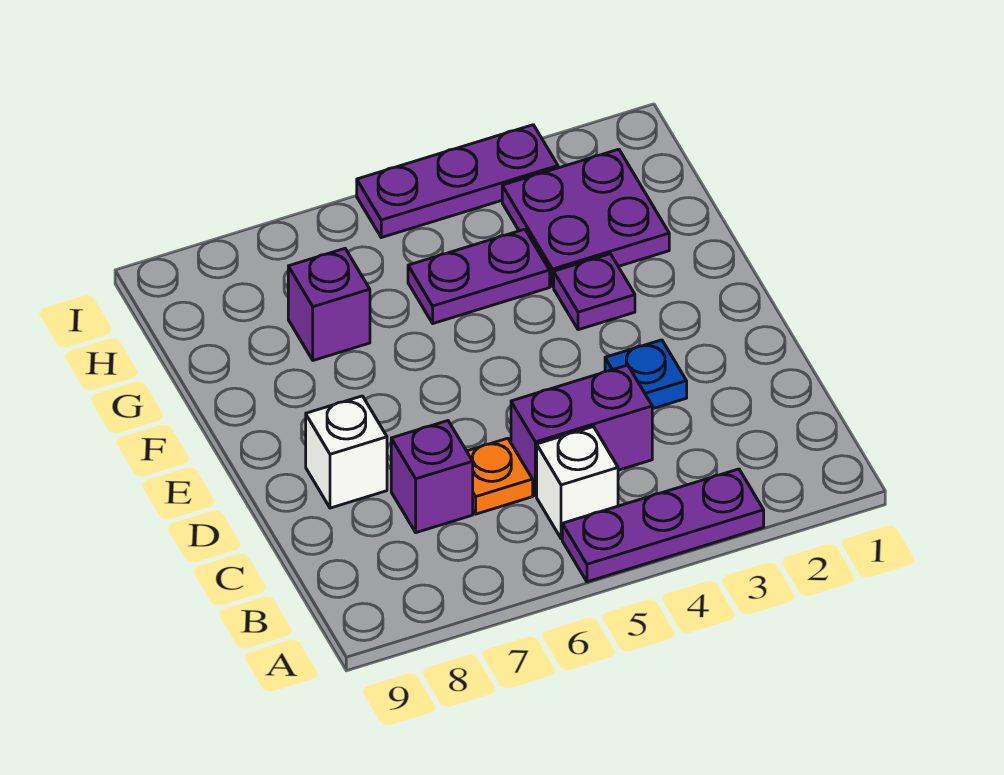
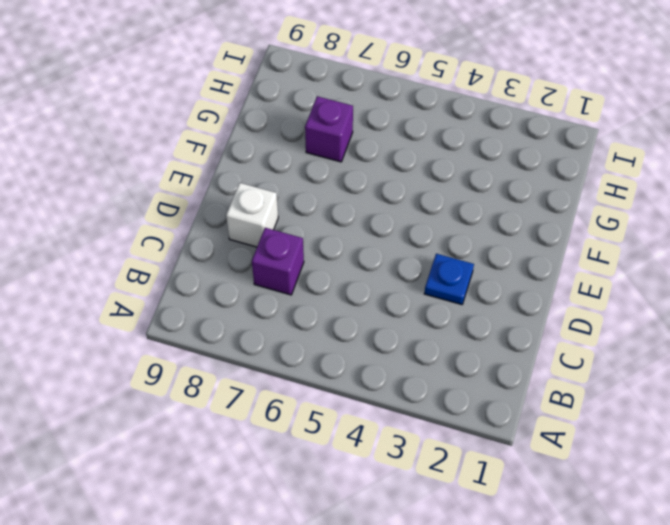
none -> purple plate A3:A5 level 1
none -> white brick B5 level 1
none -> purple brick C4:C5 level 1

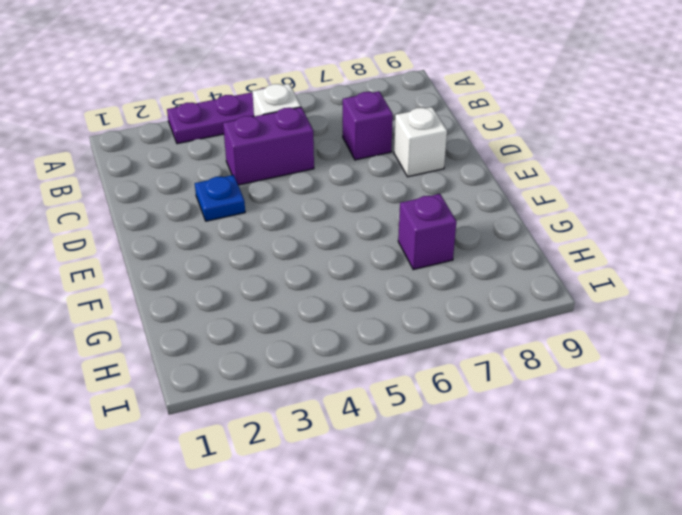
none -> orange plate C6 level 1
none -> purple plate F3 level 1
none -> purple plate G2:H3 level 1

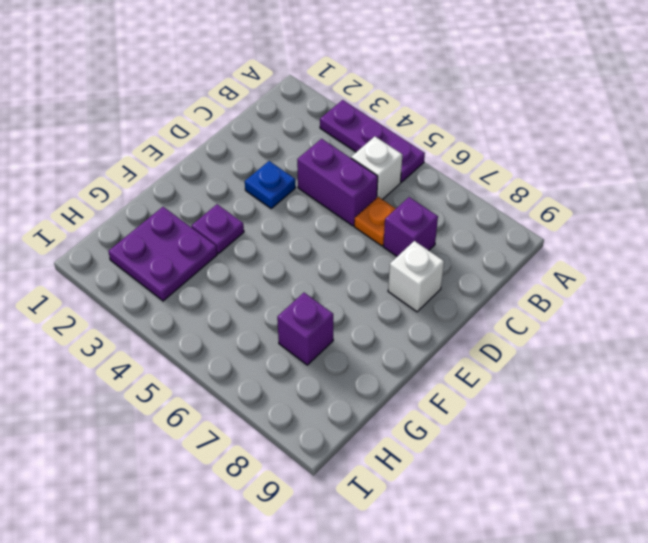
none -> purple plate G4:G5 level 1
none -> purple plate I3:I5 level 1

